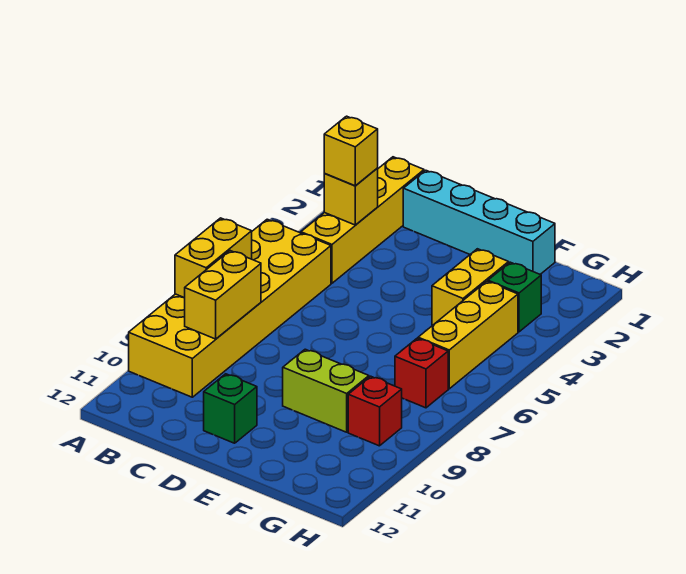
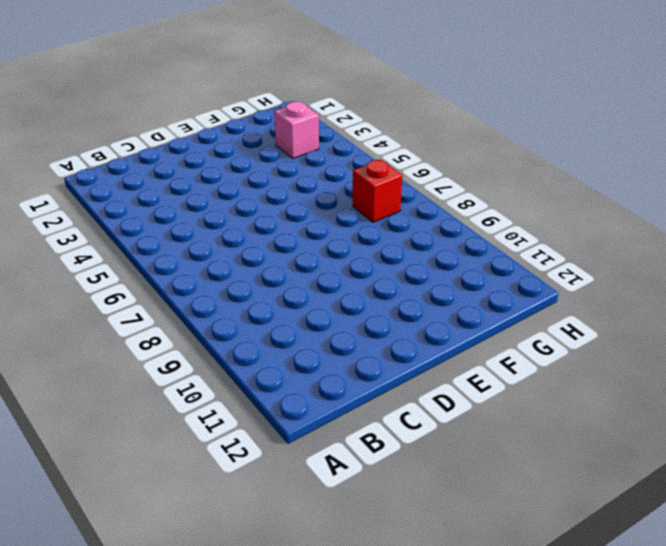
pink brick G3 level 1 -> green brick G3 level 1
none -> yellow brick A5:B10 level 1
none -> yellow brick B1:B4 level 1
none -> cyan brick C1:F1 level 1

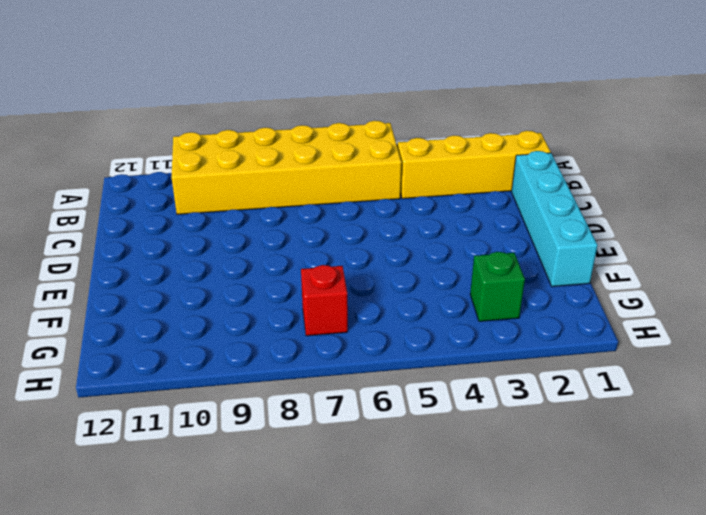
none -> green brick D11 level 1
none -> lime brick E9:F9 level 1
none -> yellow brick F3:F4 level 1

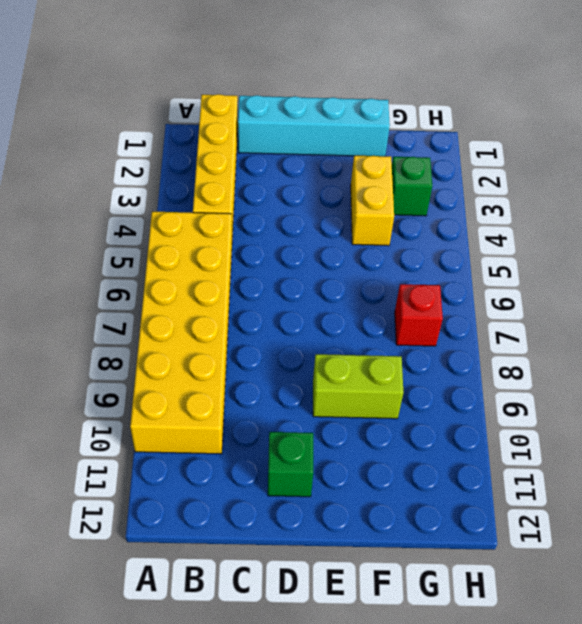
none -> yellow brick G4:G6 level 1
none -> red brick G9 level 1
none -> yellow brick A7:A8 level 2

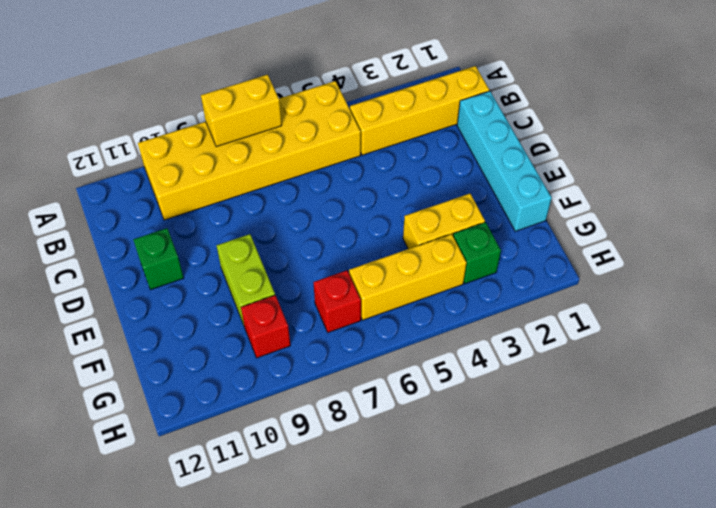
none -> yellow brick B3 level 2
none -> yellow brick B8:B9 level 2
none -> yellow brick B3 level 3

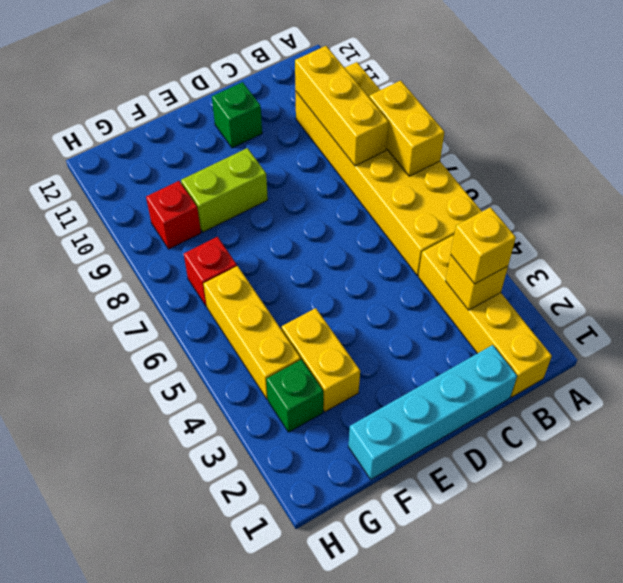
yellow brick B8:B10 level 2 -> yellow brick B8:B9 level 2

